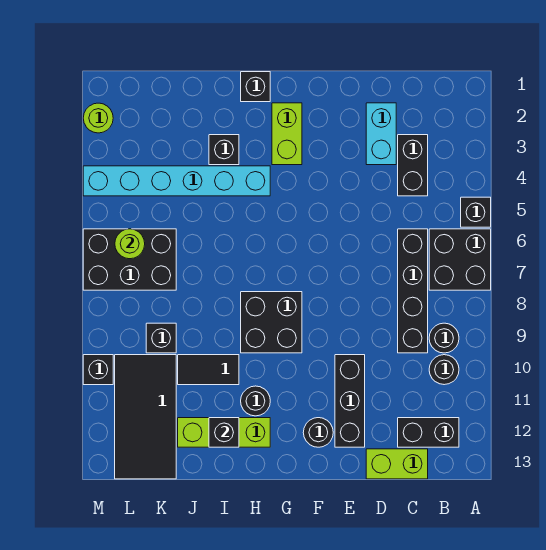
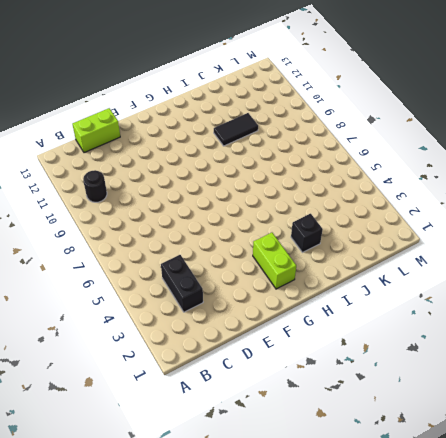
none -> black brick A5 level 1
none -> black brick A6:B7 level 1
none -> black round brick B9 level 1

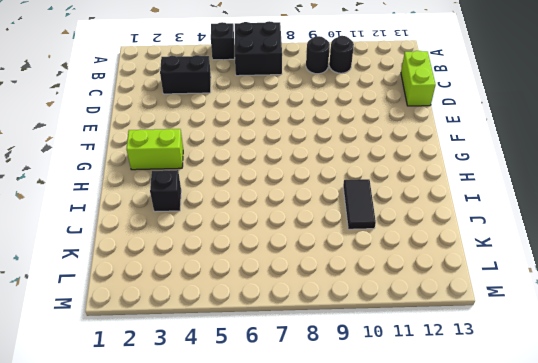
none -> black brick B12:C12 level 1
none -> black brick C6:C9 level 1
none -> cyan brick D2:D3 level 1

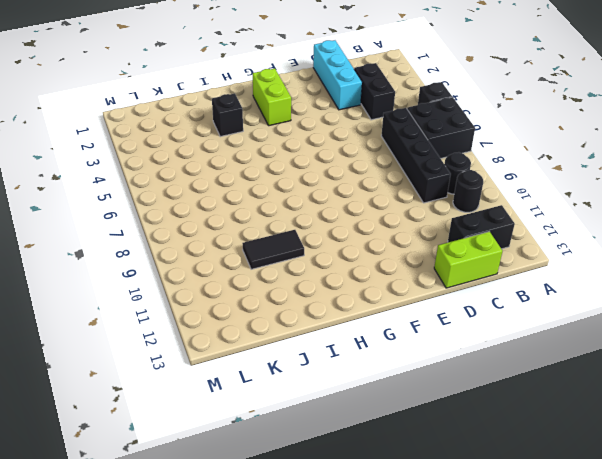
cyan brick D1:D3 level 1 -> cyan brick D2:D3 level 1
none -> black brick E10:E12 level 1
none -> black round brick F12 level 1
none -> black brick G8:H9 level 1

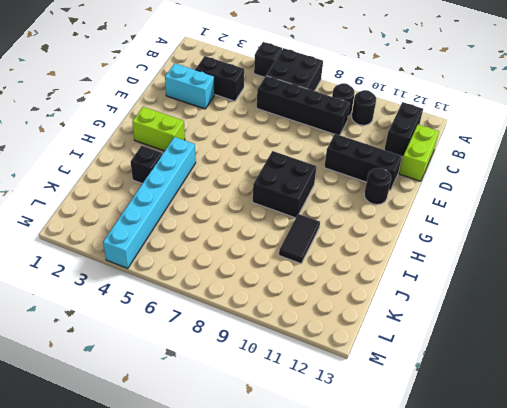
none -> black brick H1 level 1
none -> black round brick H11 level 1
none -> lime brick H12:J12 level 1

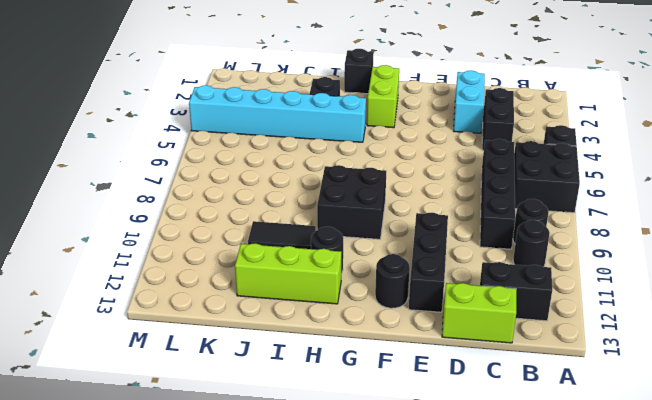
none -> black brick K6:M7 level 1
none -> black brick K9 level 1
none -> black tile K10:L13 level 1

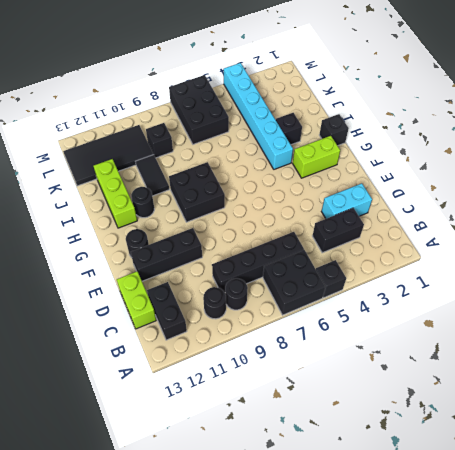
none -> lime round brick M2 level 1
none -> black brick M10 level 1
none -> black brick I12 level 2

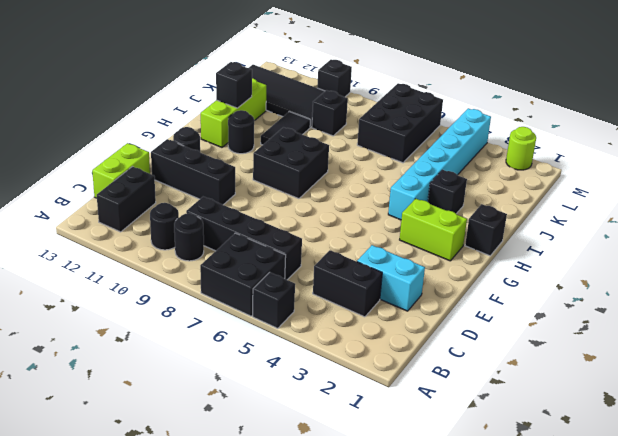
none -> lime round brick L6 level 2

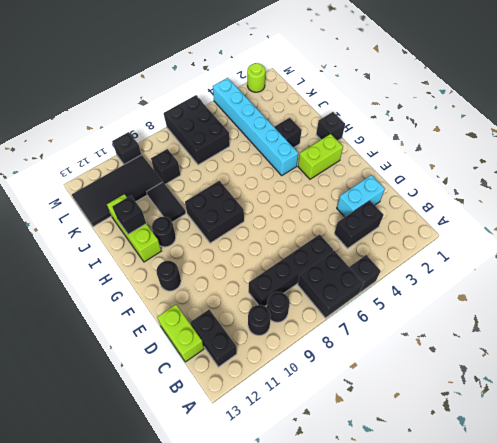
none -> black brick E10:E12 level 1
none -> lime round brick L6 level 2

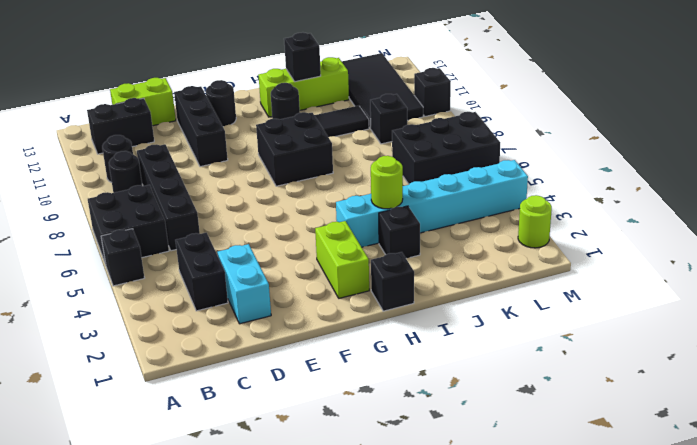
lime round brick I4 level 2 -> lime round brick L6 level 2

